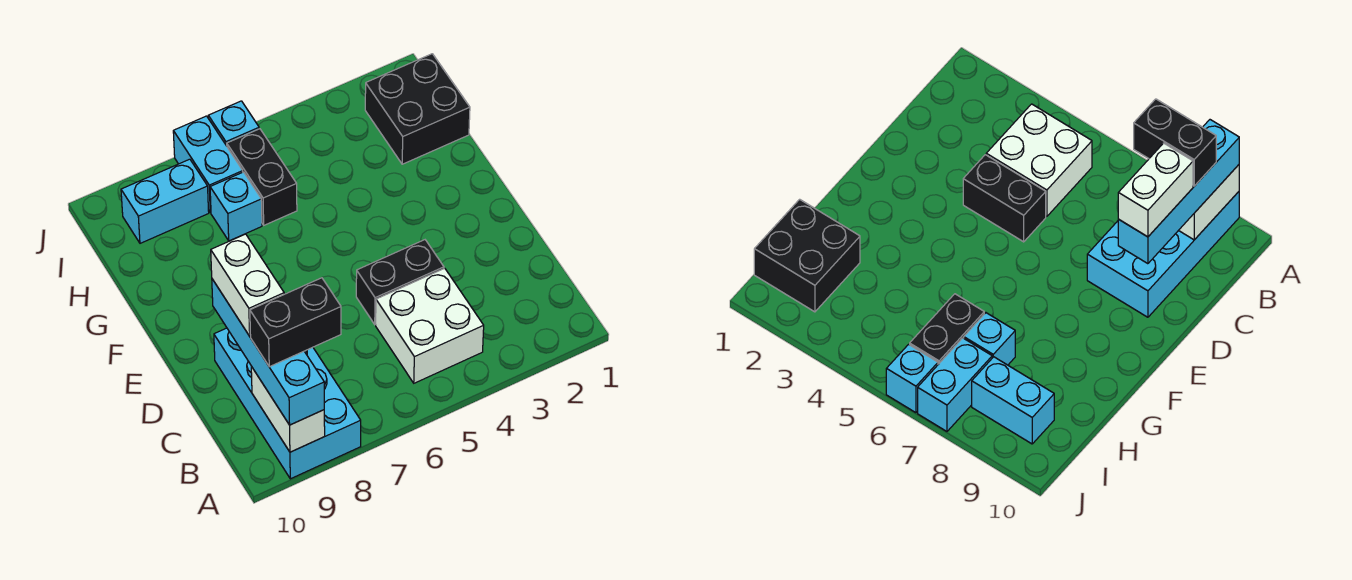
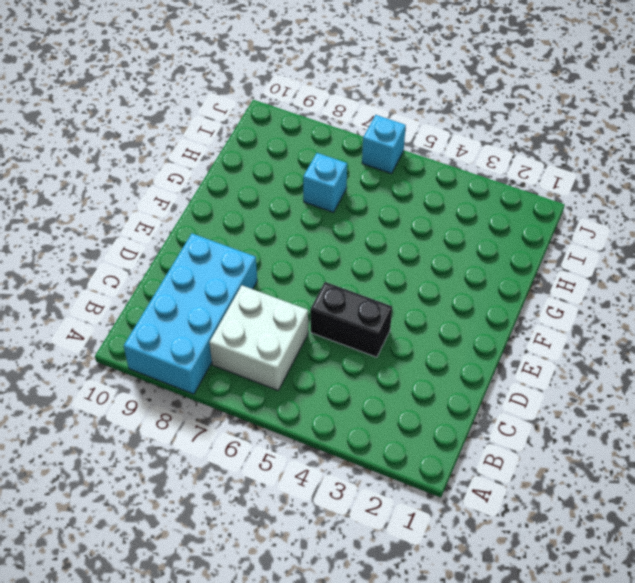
white brick B6:C7 level 1 -> white brick B4:C5 level 1
none -> black brick H1:I2 level 1
none -> black brick H6:I6 level 1
none -> cyan brick I7:J7 level 1

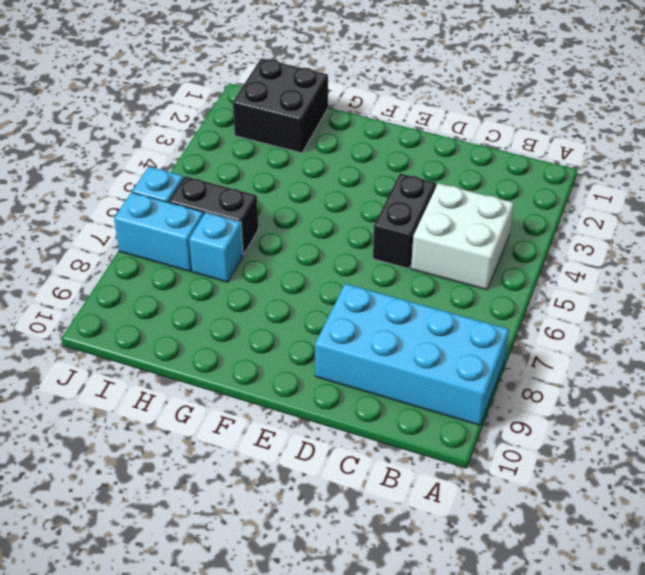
none -> cyan brick I8:I9 level 1
none -> white brick A9:B9 level 2
none -> cyan brick A9:D9 level 3

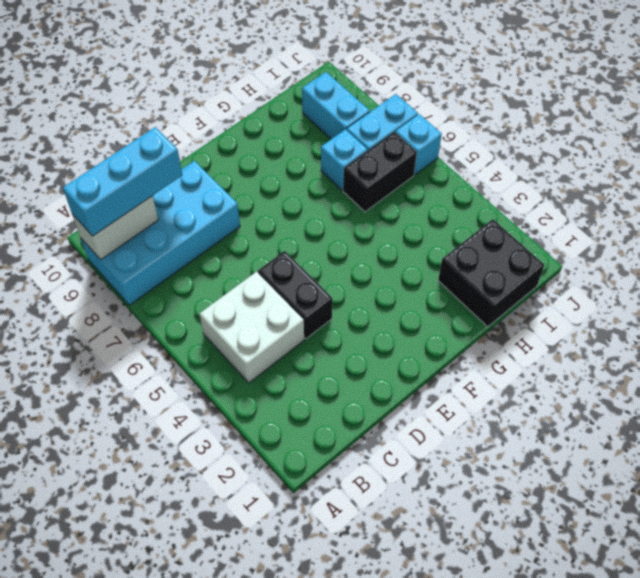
cyan brick A9:C9 level 3 -> cyan brick A9:D9 level 3
none -> black brick B8:B9 level 4
none -> white brick C9:D9 level 4

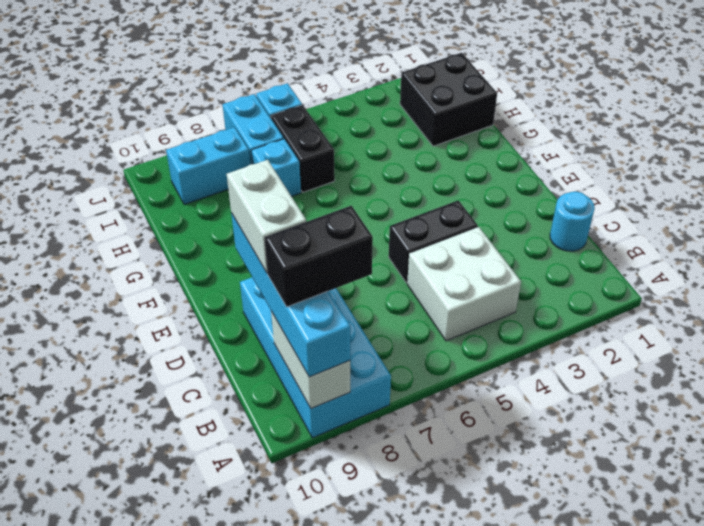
cyan round brick C1 level 1 -> none

